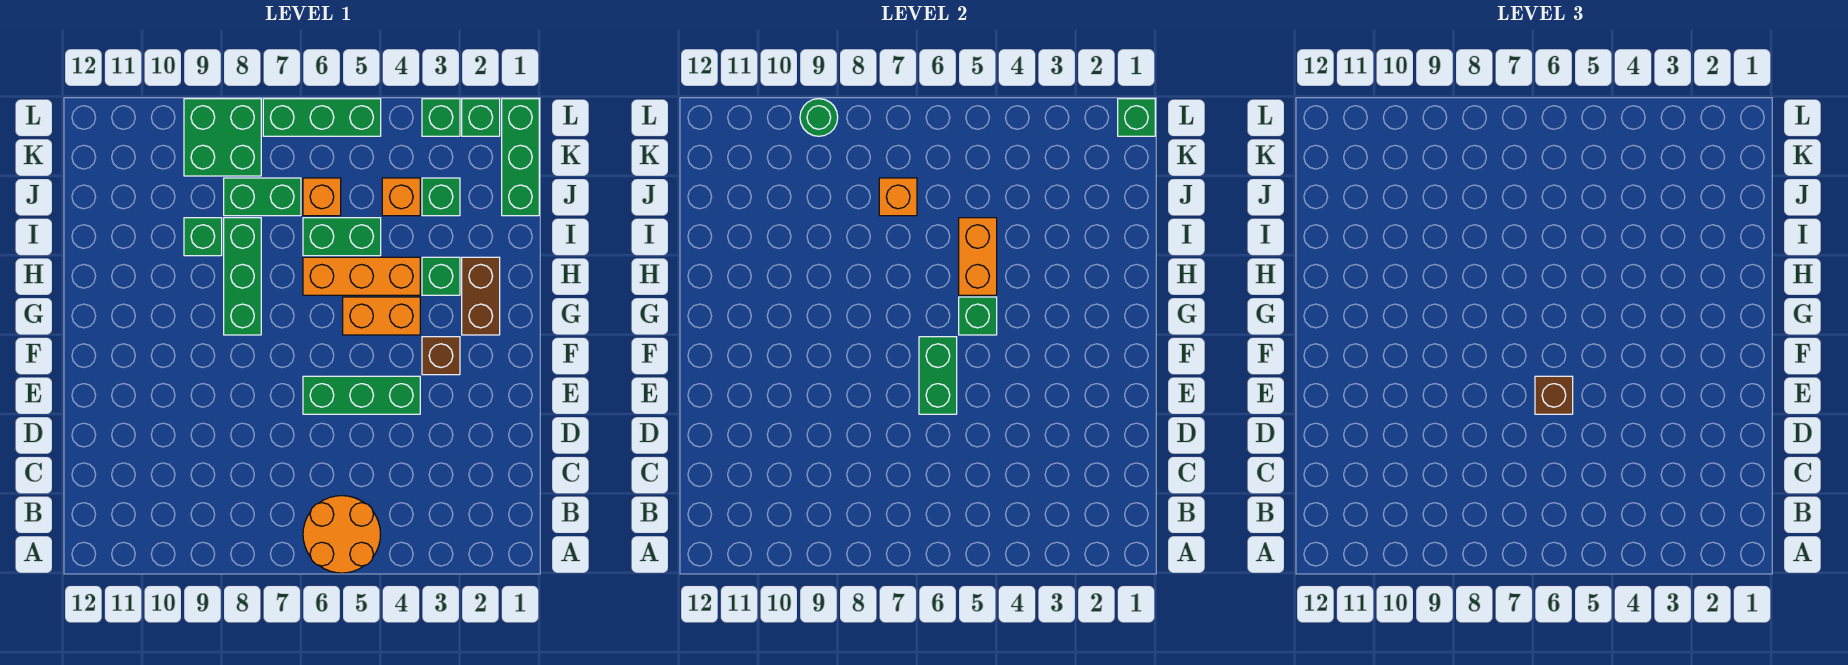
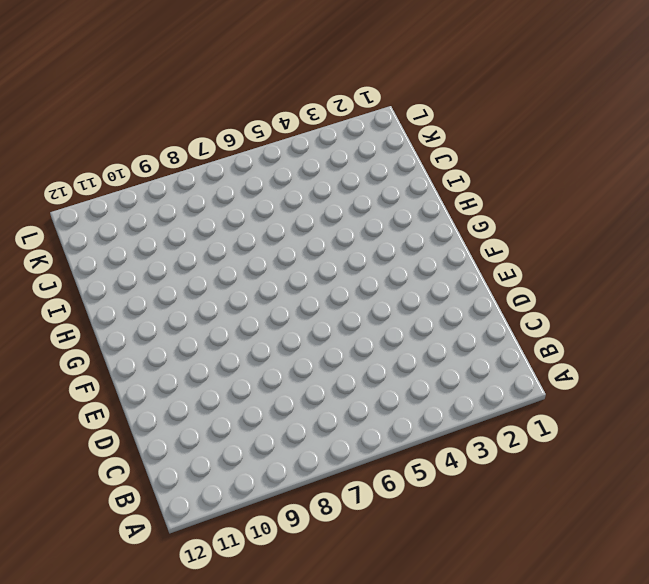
none -> orange round brick A5:B6 level 1
none -> green brick E4:E6 level 1
none -> brown brick F3 level 1

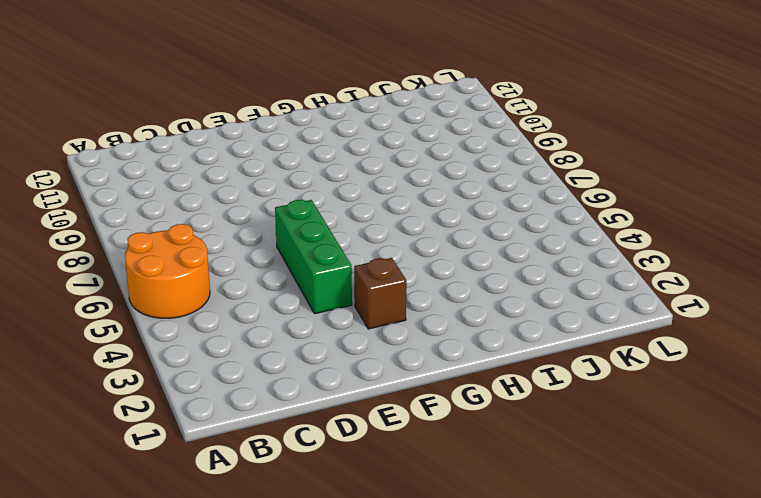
none -> brown brick G2:H2 level 1
none -> orange brick G4:G5 level 1
none -> green brick G8:I8 level 1

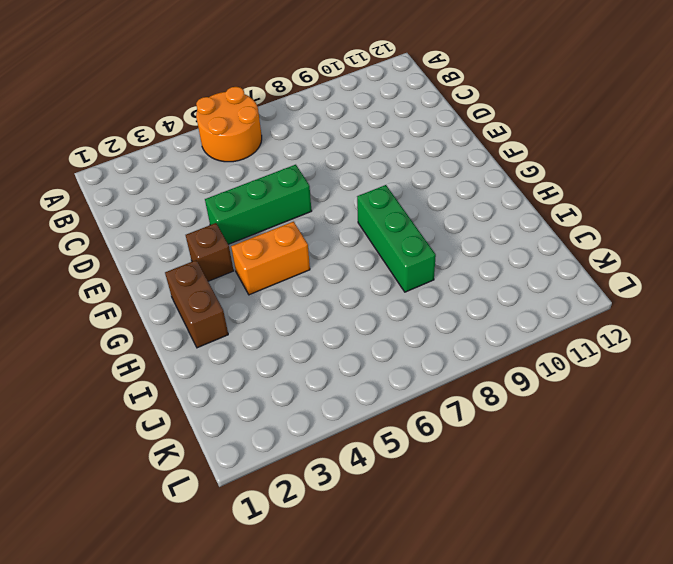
none -> green brick H3 level 1
none -> orange brick H4:H6 level 1
none -> green brick I5:I6 level 1

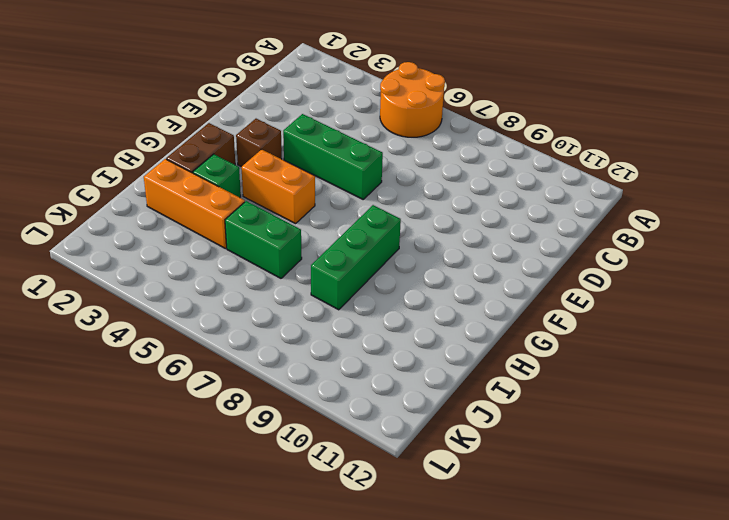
orange brick I2:I4 level 1 -> orange brick H4:H6 level 1
none -> green brick I9 level 1
none -> green brick J1:L1 level 1
none -> green brick J3 level 1

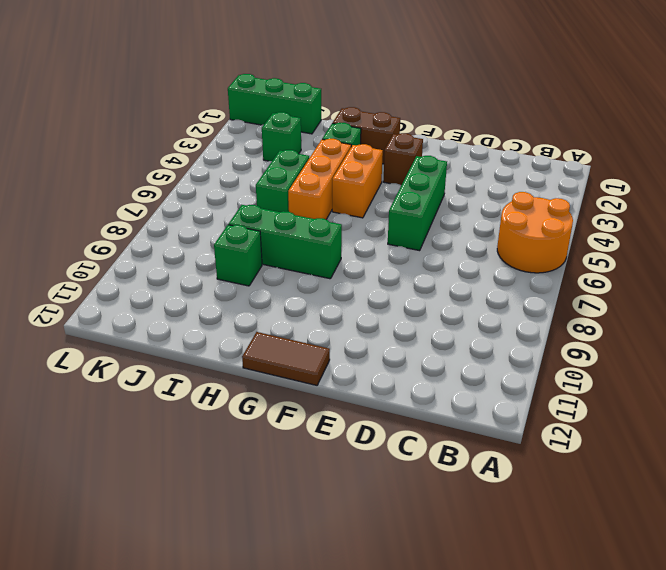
brown tile F12:G12 level 1 -> none
none -> orange brick J4 level 1
none -> orange brick J6 level 1
none -> green brick J7:J8 level 1

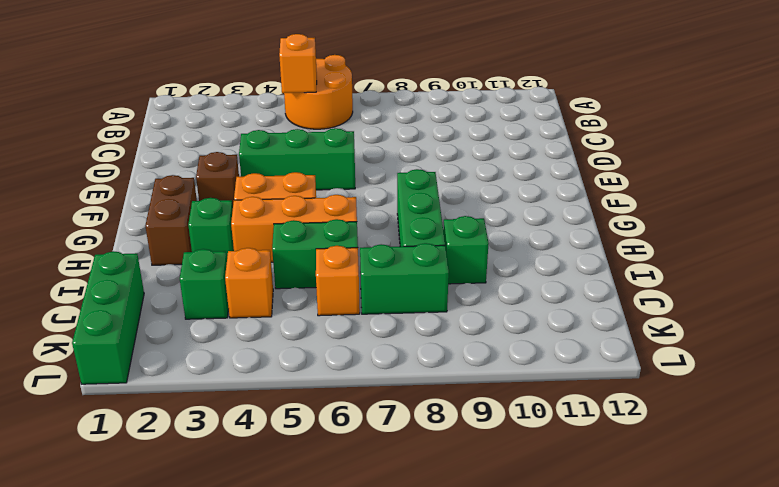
orange brick B5 level 2 -> orange brick J7 level 2
none -> green brick K8:L9 level 1
none -> green brick L2 level 1
none -> green brick L3 level 1

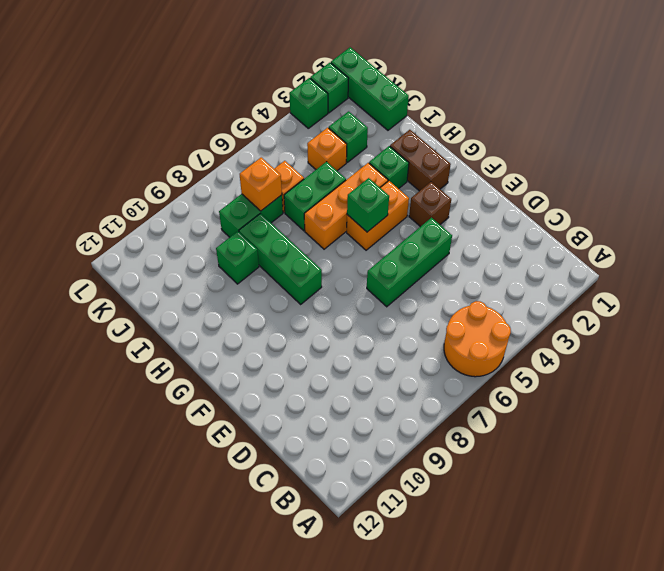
none -> green brick K8:L9 level 1
none -> green brick L5:L7 level 1
none -> green brick E6:F6 level 2

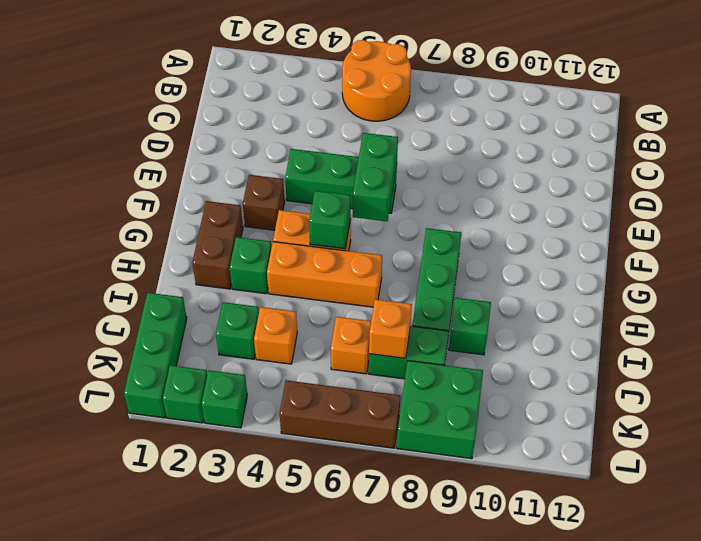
brown brick L5:L7 level 1 -> green brick L5:L7 level 1
none -> green brick I5:I6 level 1
none -> orange brick H5:I5 level 2
none -> green brick L1 level 2

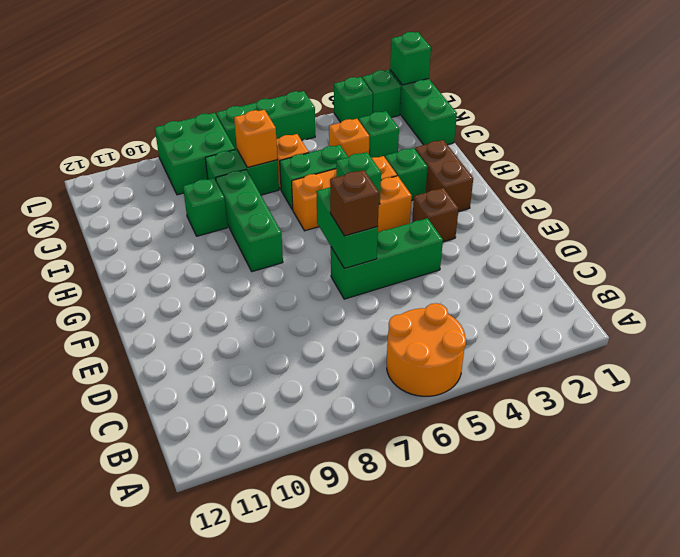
none -> orange brick H5:I5 level 2
none -> green round brick L9 level 2

